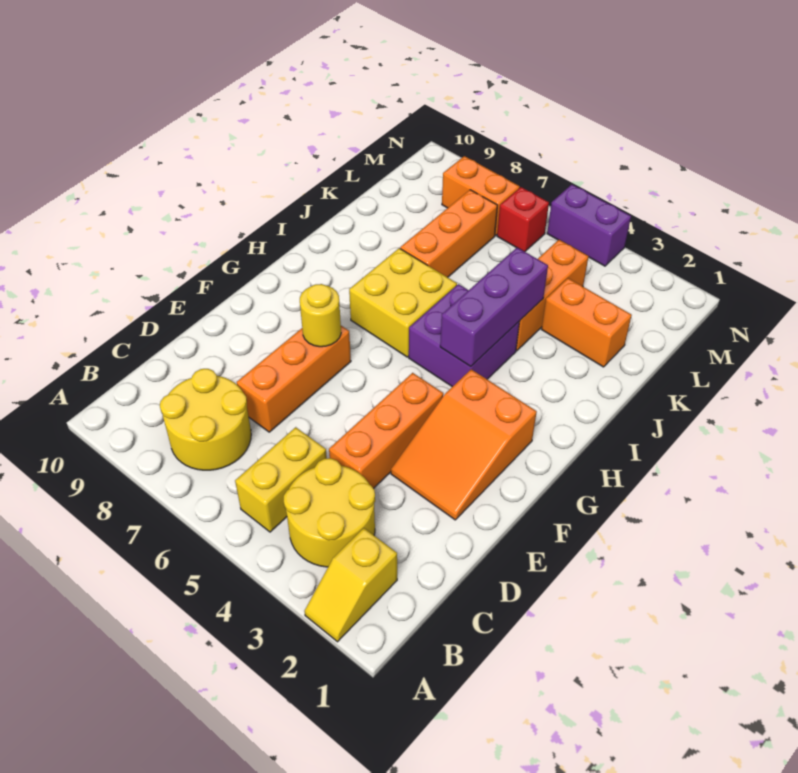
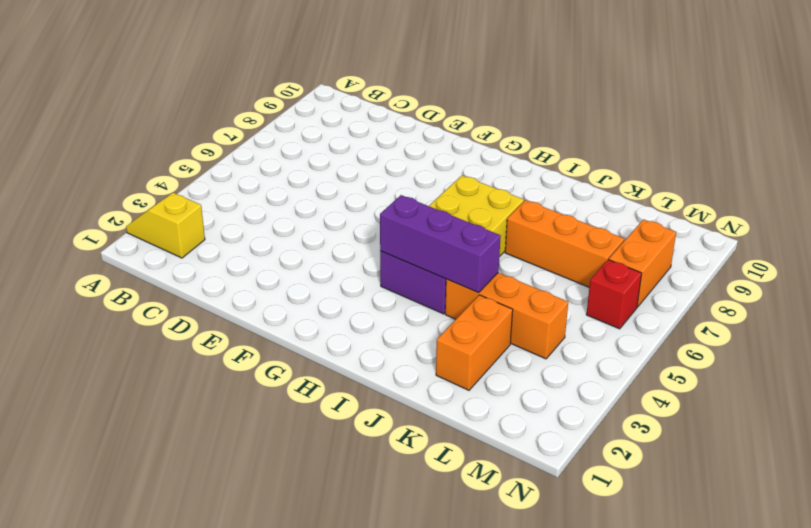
none -> yellow round brick B3:C4 level 1
none -> yellow brick B5:C5 level 1
none -> yellow round brick B7:C8 level 1

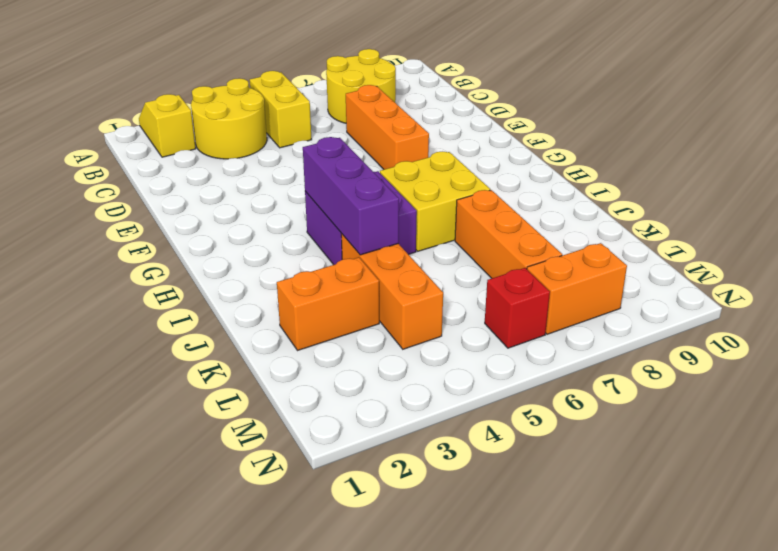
none -> orange brick D4:F4 level 1
none -> orange slope E2:G3 level 1 top G
none -> purple brick N4:N5 level 1

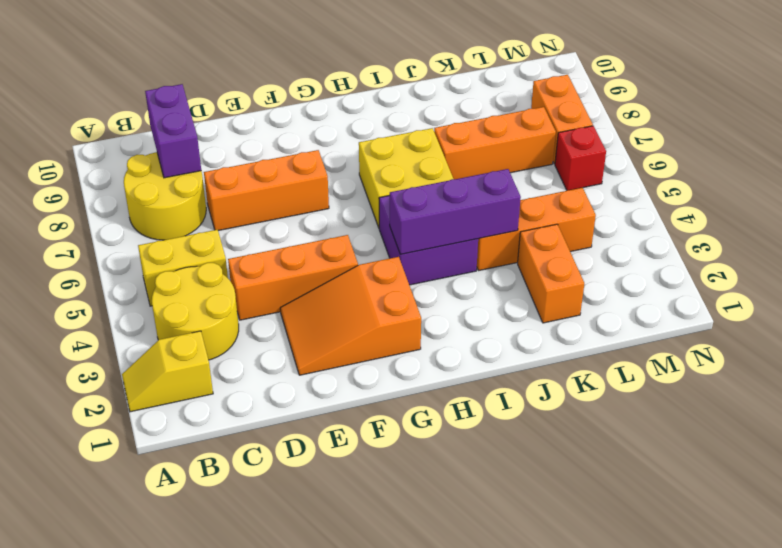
purple brick C8:C9 level 2 -> purple brick N4:N5 level 1
none -> yellow round brick F7 level 2

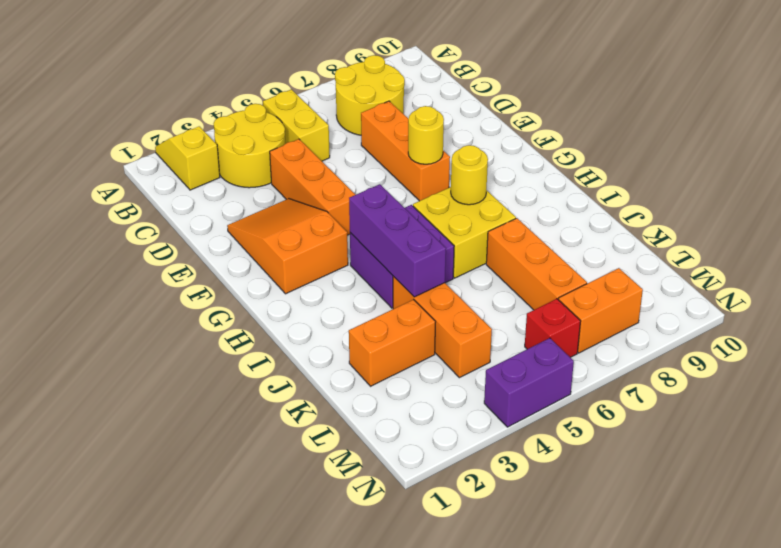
yellow round brick H7 level 2 -> none

